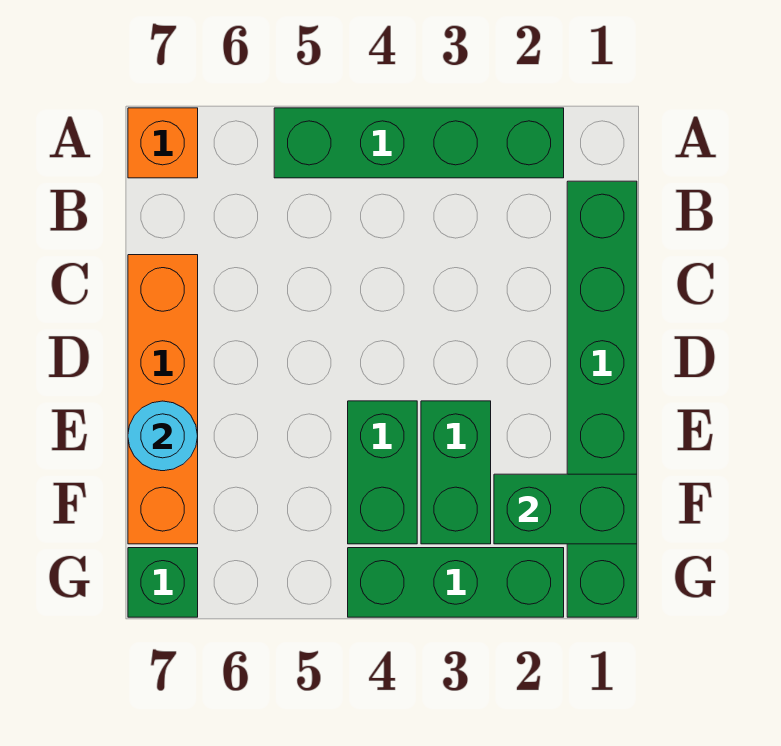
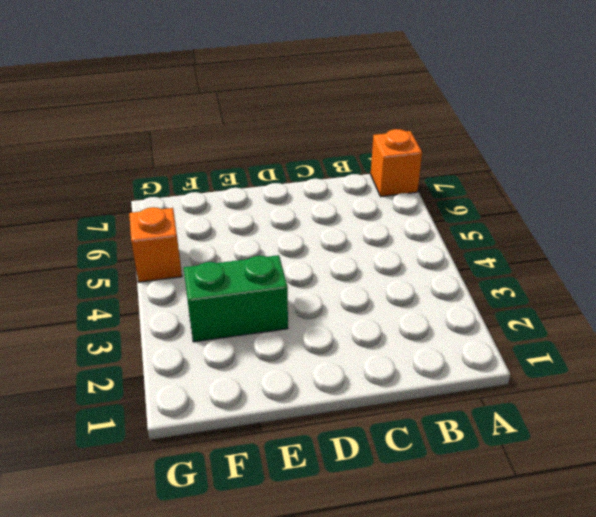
orange brick G5 level 1 -> none
none -> green brick A2:A5 level 1
none -> green brick B1:G1 level 1

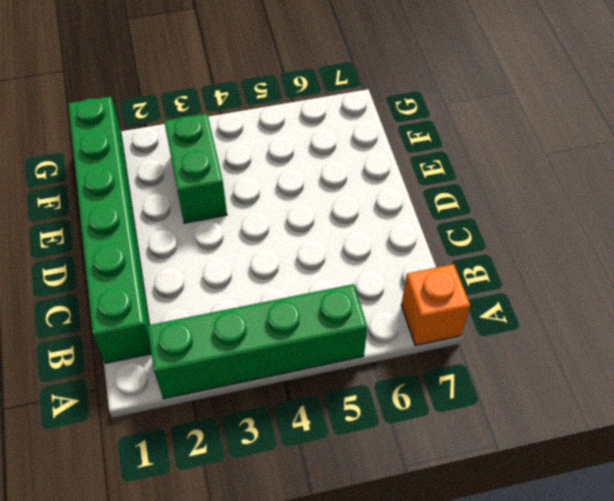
none -> orange brick C7:F7 level 1
none -> green brick E4:F4 level 1

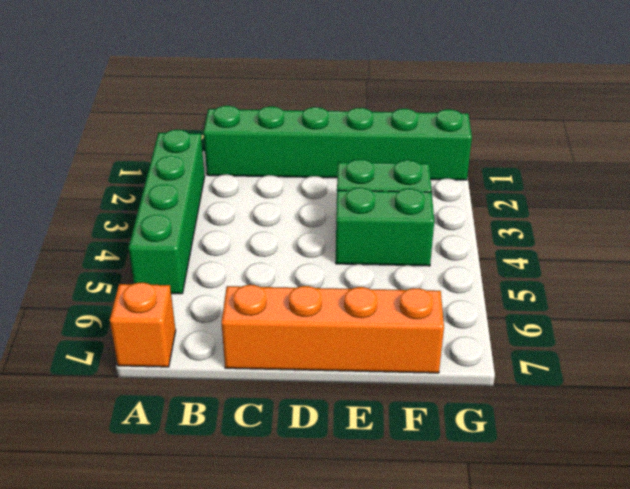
none -> green brick G2:G4 level 1
none -> green brick G7 level 1

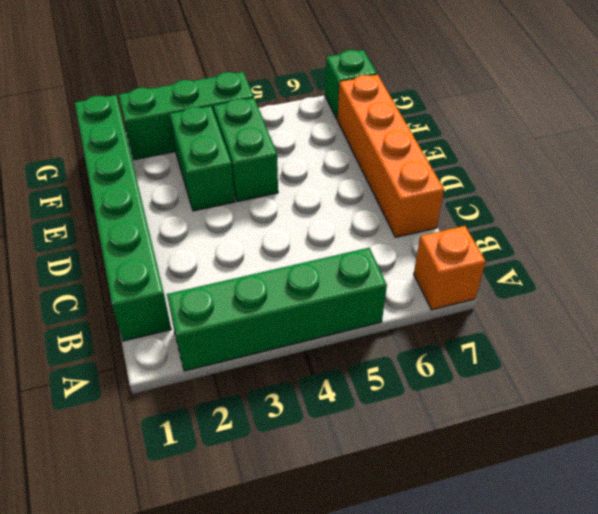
none -> cyan round brick E7 level 2
none -> green brick F1:F2 level 2

